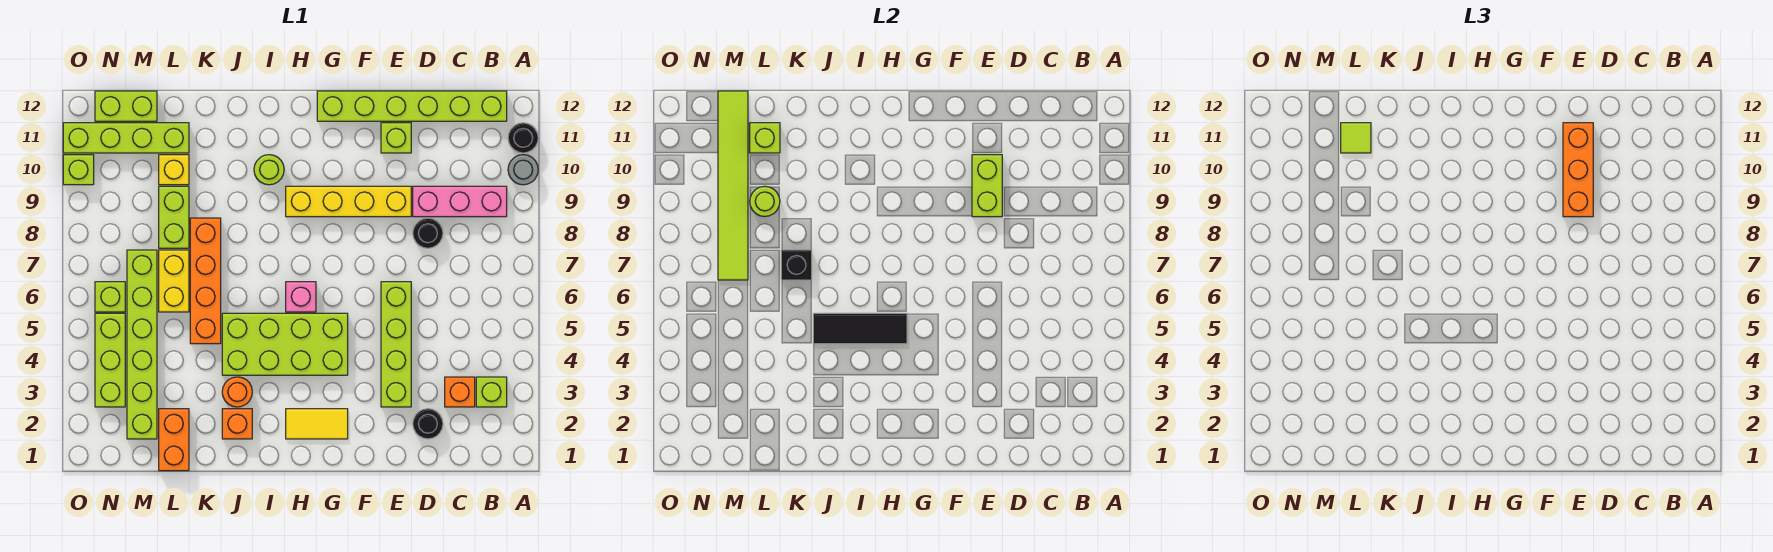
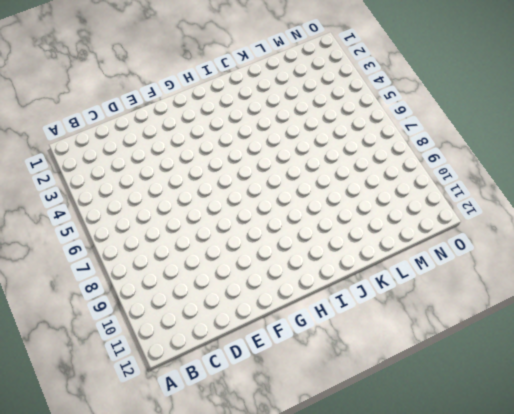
none -> grey round brick A10 level 1
none -> black round brick A11 level 1
none -> lime brick B3 level 1
none -> pink brick B9:D9 level 1

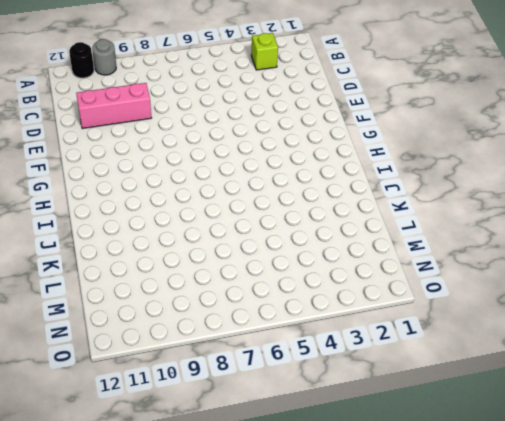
pink brick D9:D11 level 1 -> pink brick B9:D9 level 1
none -> lime brick B12:G12 level 1
none -> orange brick C3 level 1
none -> black round brick D2 level 1
none -> black round brick D8 level 1

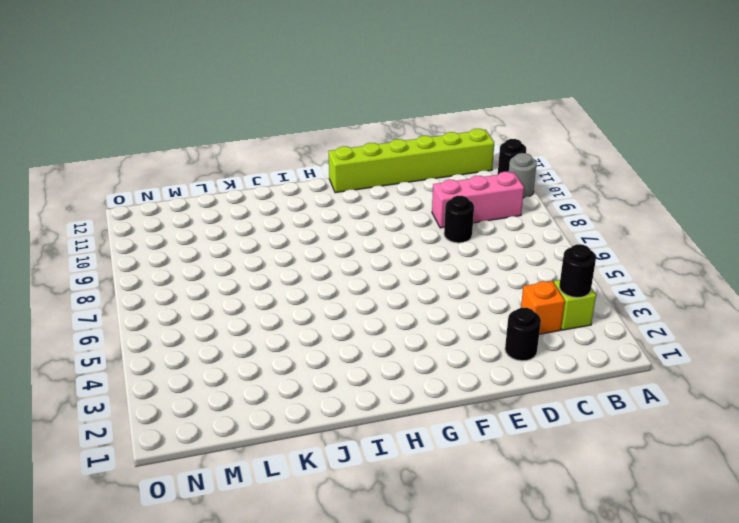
black round brick B3 level 2 -> none
none -> lime brick E3:E6 level 1
none -> yellow brick E9:H9 level 1
none -> lime brick E11 level 1
none -> yellow tile G2:H2 level 1

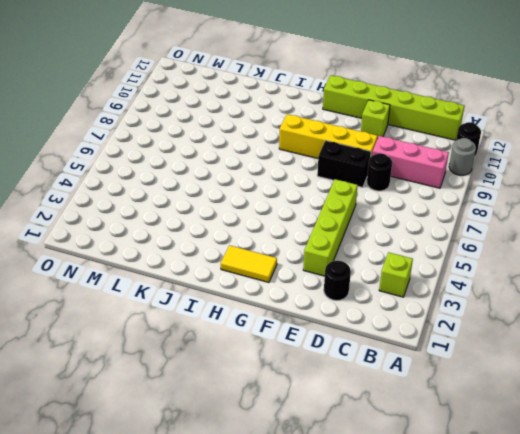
black brick E8:F8 level 1 -> none
none -> orange brick C3 level 1
none -> lime brick G4:J5 level 1
none -> pink brick H6 level 1
none -> lime round brick I10 level 1

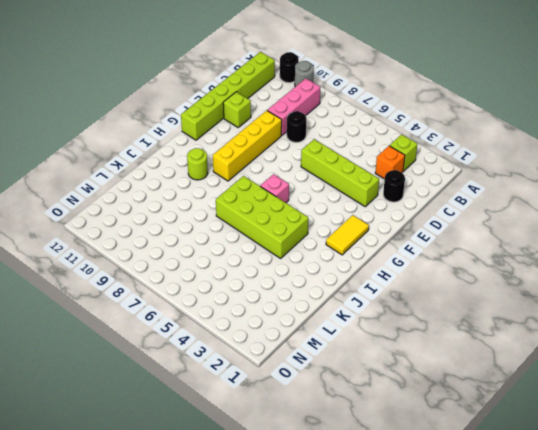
lime brick I4:J7 level 1 -> lime brick G4:J5 level 1
none -> orange brick J2 level 1
none -> orange round brick J3 level 1
none -> orange brick K5:K8 level 1
none -> orange brick L1:L2 level 1

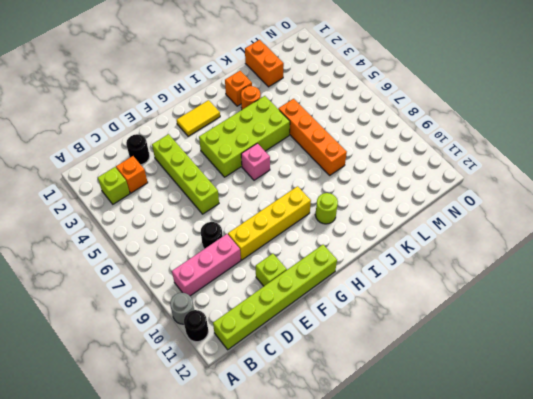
none -> yellow brick L6:L7 level 1
none -> lime brick L8:L9 level 1
none -> yellow brick L10 level 1
none -> lime brick L11:O11 level 1

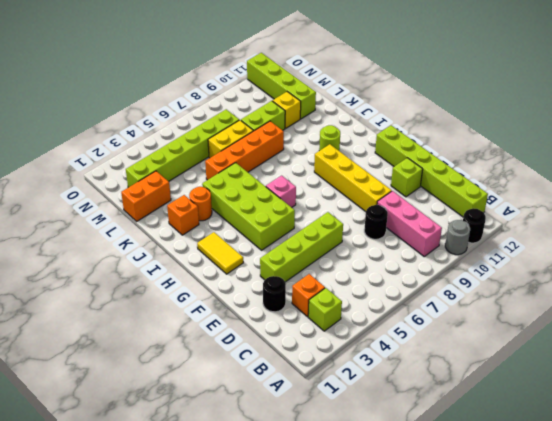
none -> lime brick M12:N12 level 1
none -> lime brick N3:N5 level 1
none -> lime brick N6 level 1
none -> lime brick O10 level 1

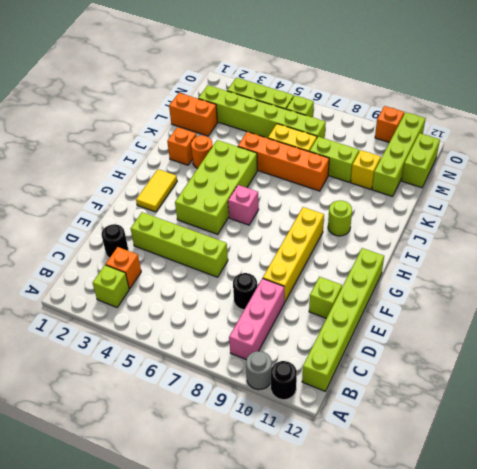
orange brick O10 level 1 -> lime brick O10 level 1
none -> lime brick E9:E10 level 2
none -> black tile H5:J5 level 2
none -> black brick K7 level 2
none -> lime round brick L9 level 2

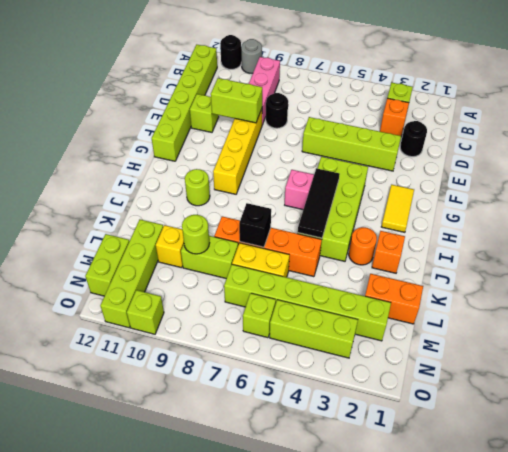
none -> lime brick L11 level 2
none -> lime tile M7:M12 level 2
none -> orange brick E9:E11 level 3
none -> lime tile L11 level 3

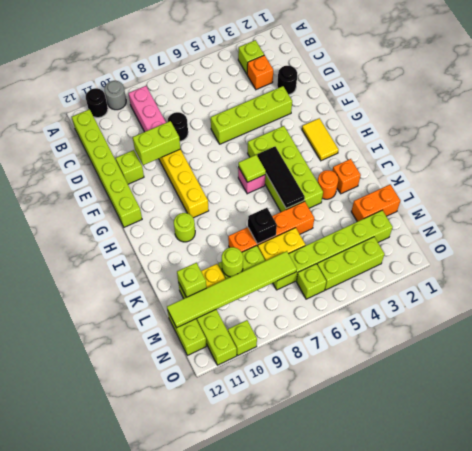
lime tile H6 level 2 -> lime tile L11 level 3
none -> orange brick E9:E11 level 3

